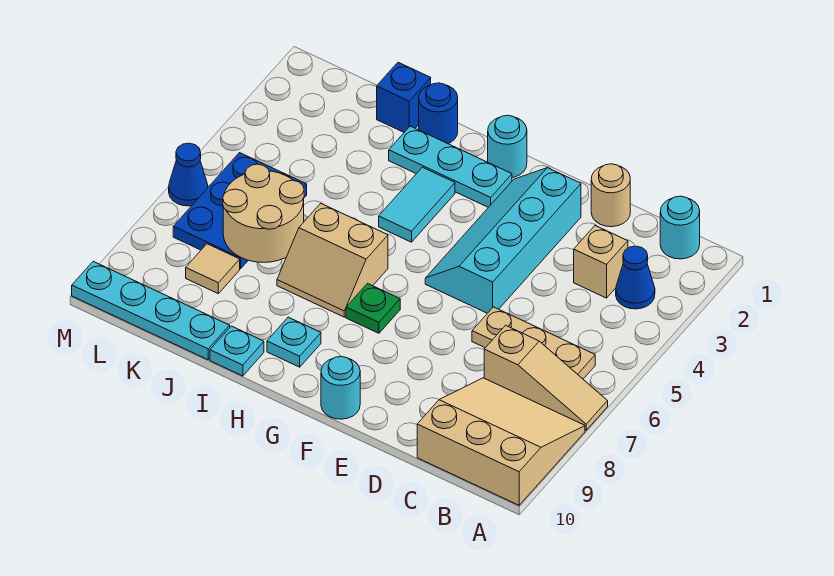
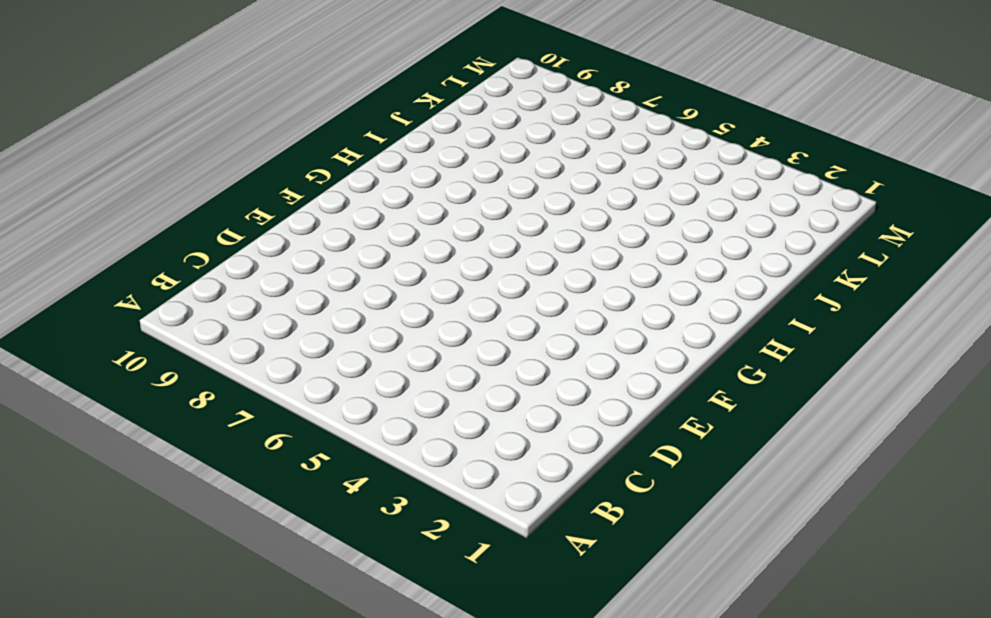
none -> tan slope A7:C7 level 1 top C
none -> tan slope A8:C10 level 1 top 10
none -> cyan round brick B1 level 1

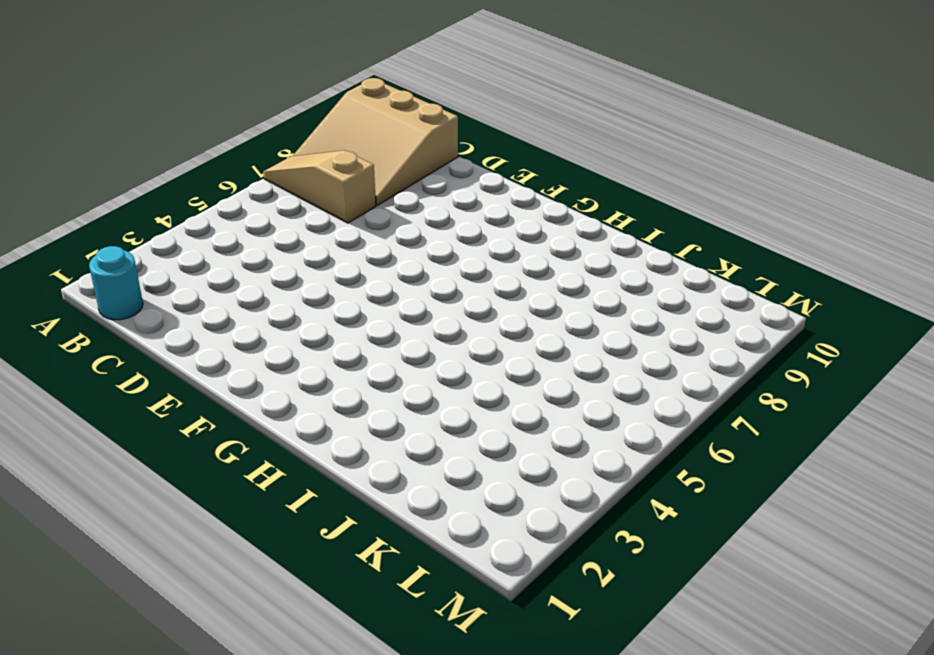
none -> blue cone B3 level 1
none -> tan plate B6:D6 level 1
none -> tan brick C3 level 1

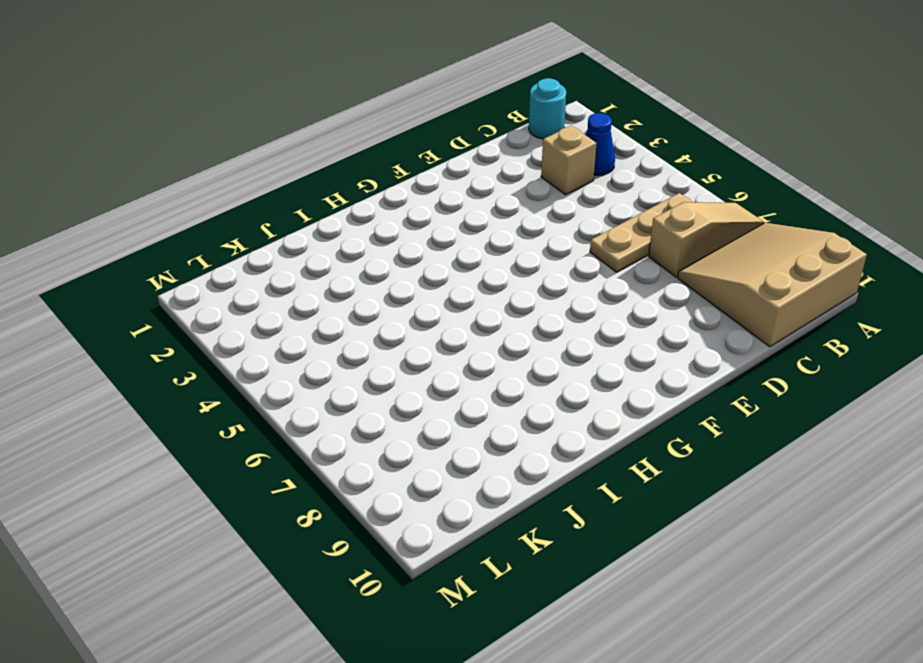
none -> tan round brick D1 level 1
none -> cyan slope E2:F5 level 1 top E
none -> cyan round brick F10 level 1

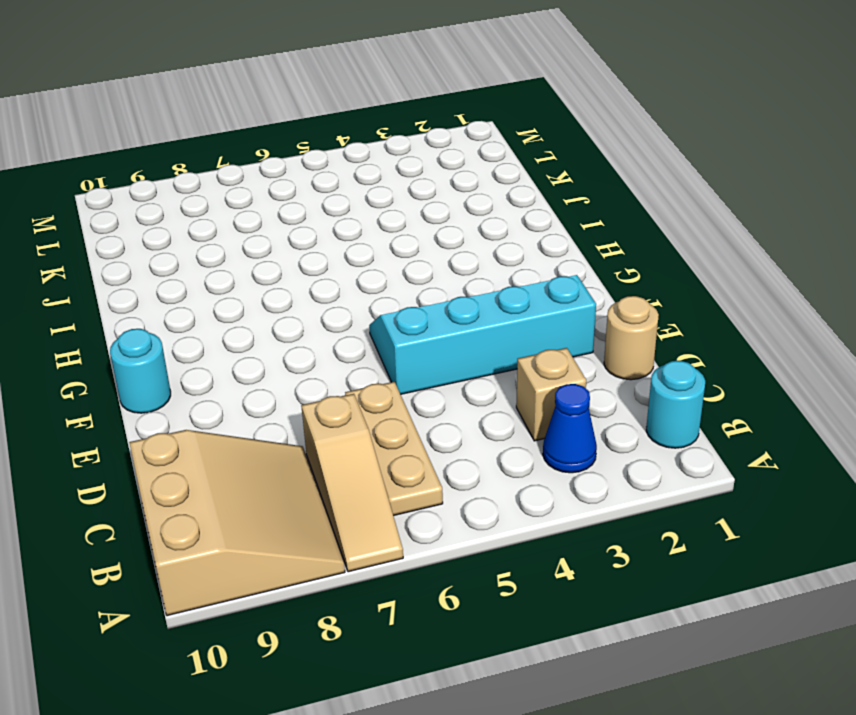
none -> cyan round brick G1 level 1
none -> cyan plate G2:I2 level 1
none -> green plate G7 level 1

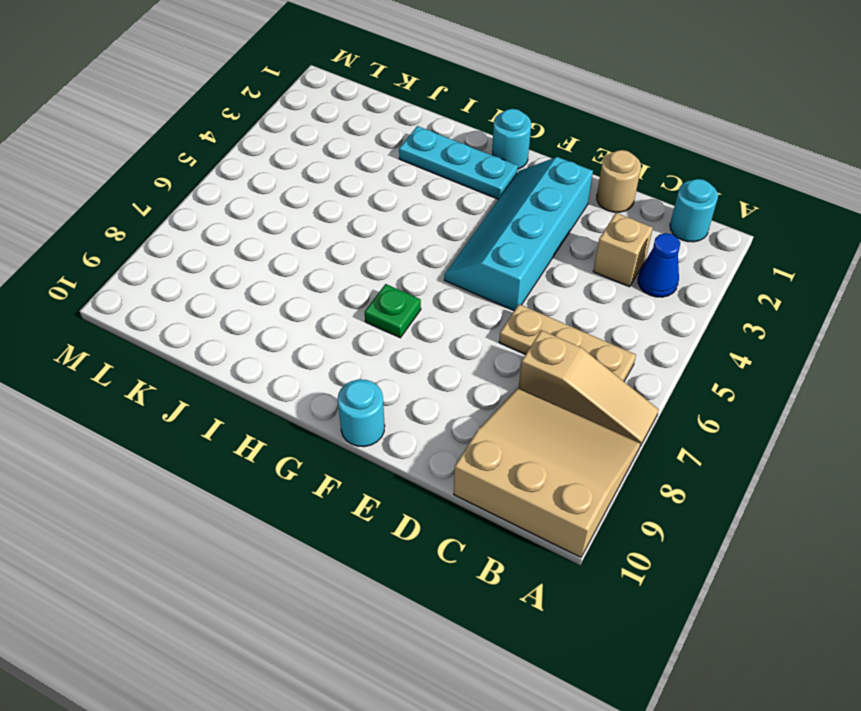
none -> cyan tile H3:H4 level 1
none -> tan slope H6:I7 level 1 top 6
none -> cyan plate H9 level 1

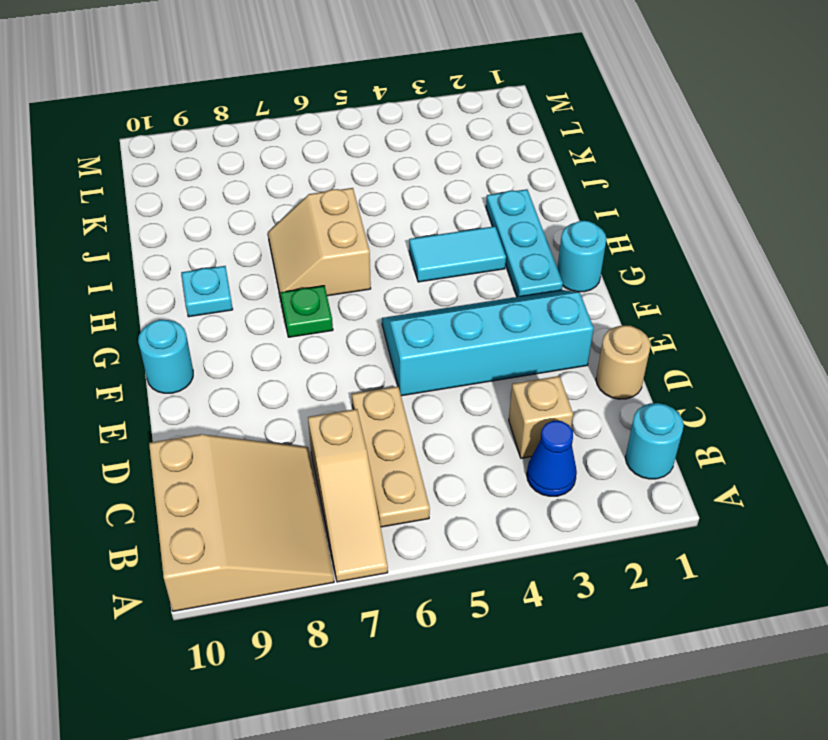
none -> blue round brick I1 level 1
none -> cyan plate I10 level 1
none -> blue brick J1 level 1

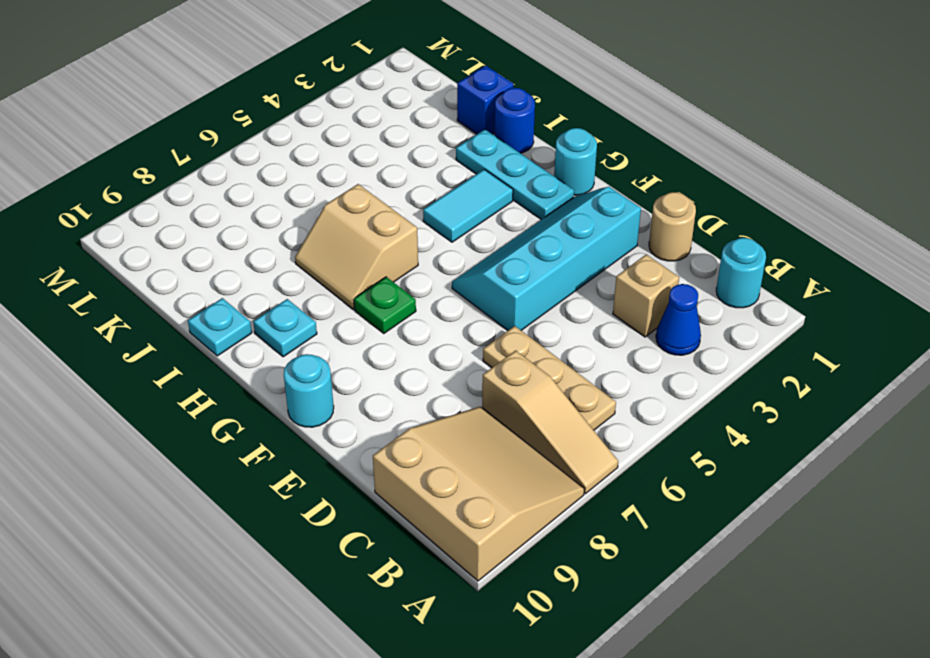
none -> cyan plate J10:M10 level 1
none -> blue plate K5:L7 level 1
none -> tan tile K8 level 1

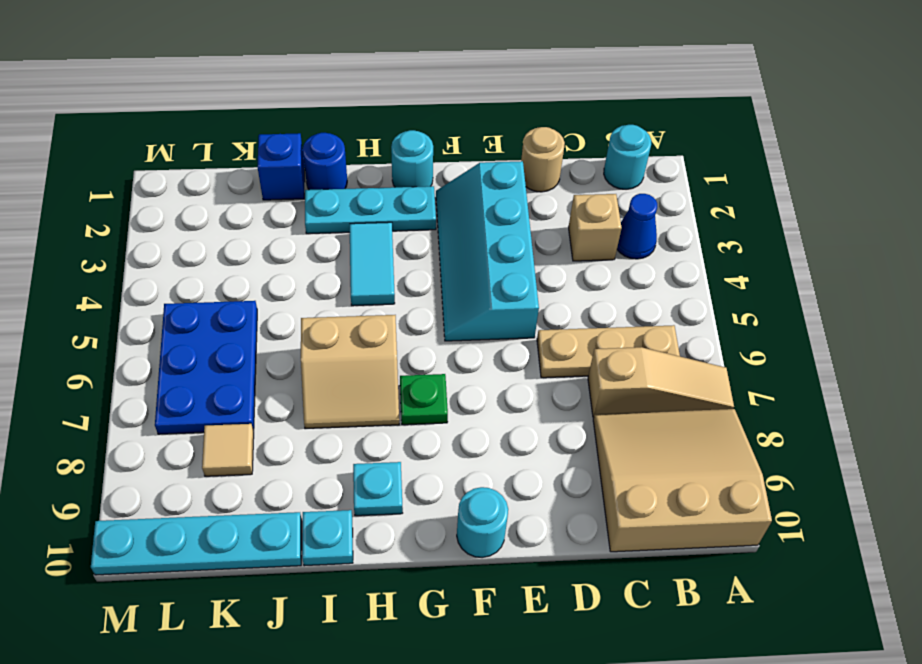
none -> blue cone M6 level 1
none -> tan round brick J6:K7 level 2

